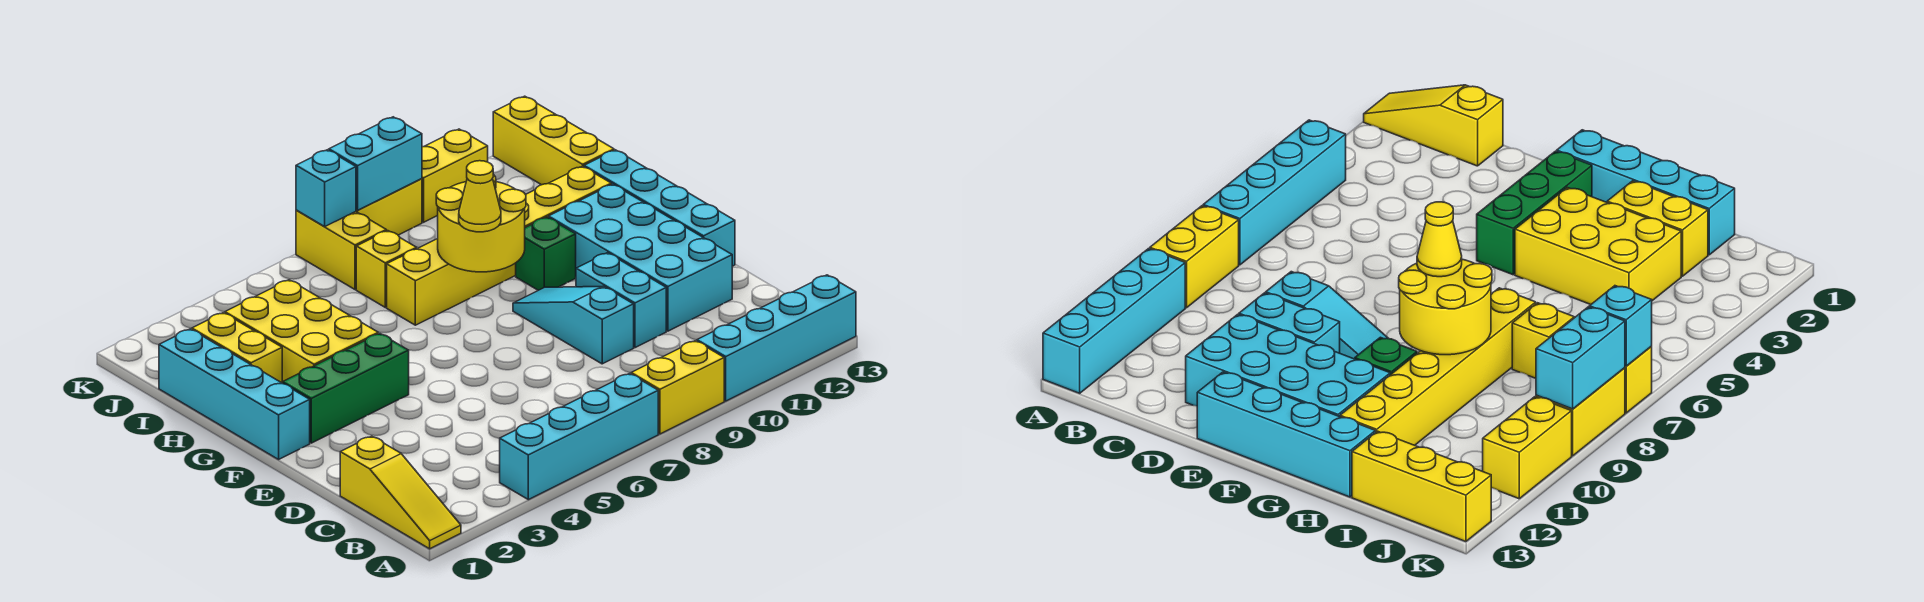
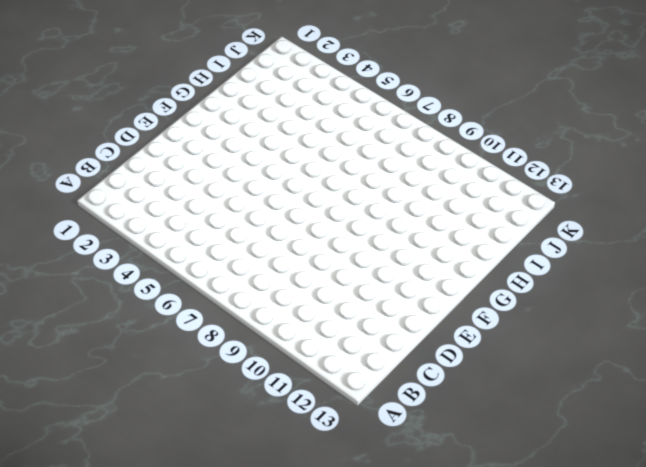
none -> yellow slope A1:C1 level 1 top C
none -> cyan brick A4:A7 level 1
none -> yellow brick A8:A9 level 1

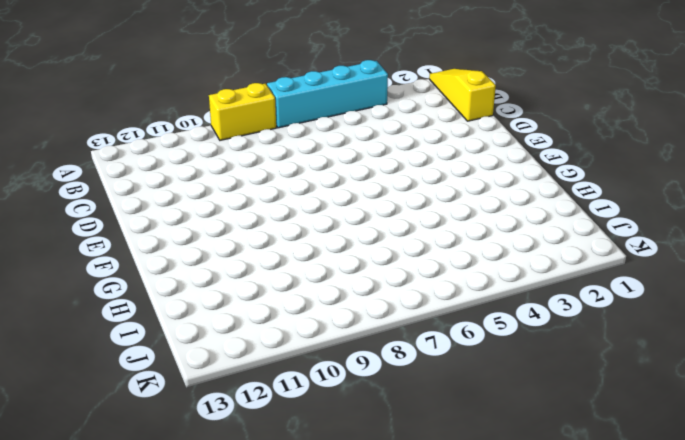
none -> cyan brick A10:A13 level 1
none -> cyan slope D9:F9 level 1 top D
none -> cyan brick D10:E10 level 1

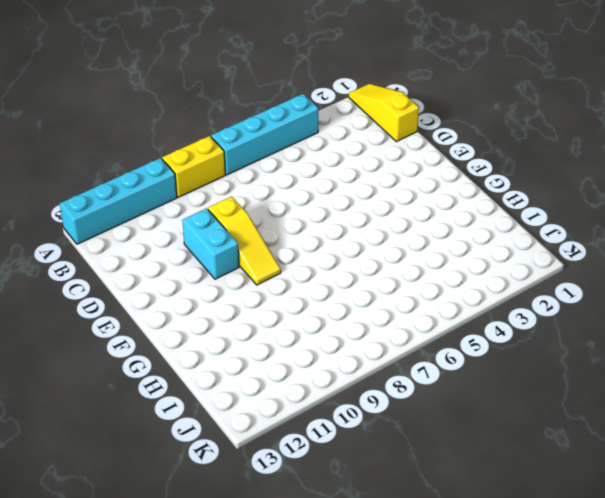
yellow slope D9:F9 level 1 top D -> cyan slope D9:F9 level 1 top D
none -> cyan brick D11:G12 level 1
none -> cyan brick E13:H13 level 1
none -> cyan brick F1:I1 level 1

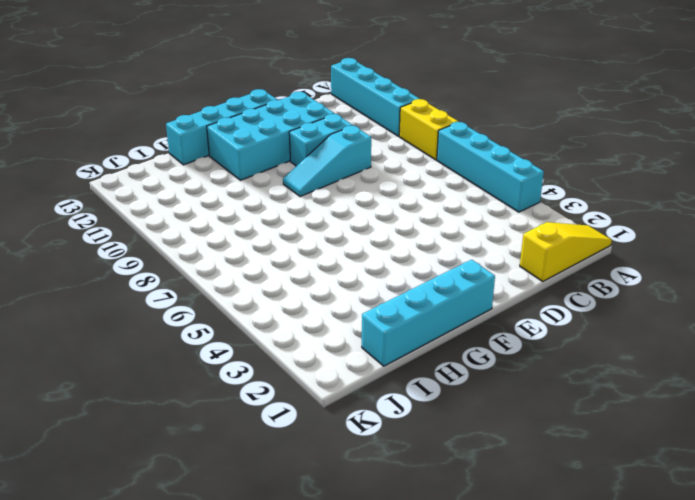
none -> green brick F2:F4 level 1
none -> yellow brick G3:I4 level 1
none -> green brick G10 level 1

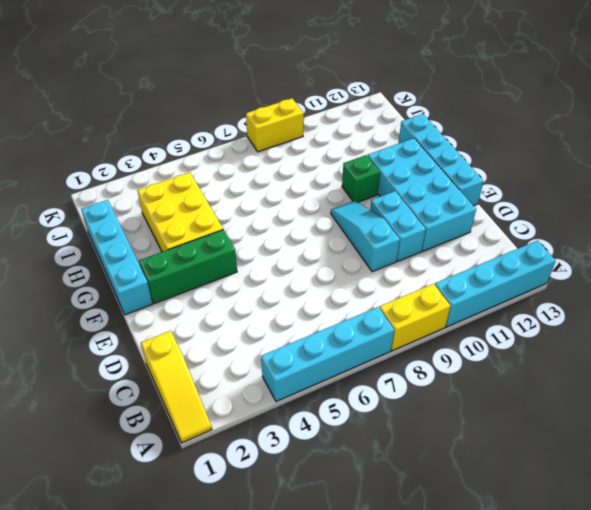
none -> yellow brick H2:I2 level 1
none -> yellow brick H7:H12 level 1
none -> yellow brick I7 level 1

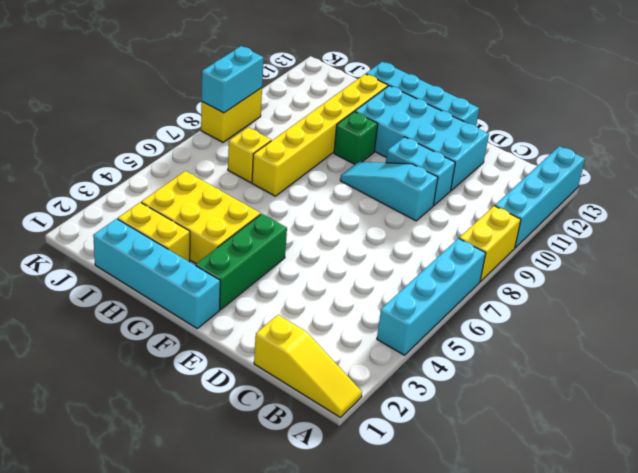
none -> yellow brick I13:K13 level 1
none -> yellow brick J7:K7 level 1
none -> yellow brick K10:K11 level 1

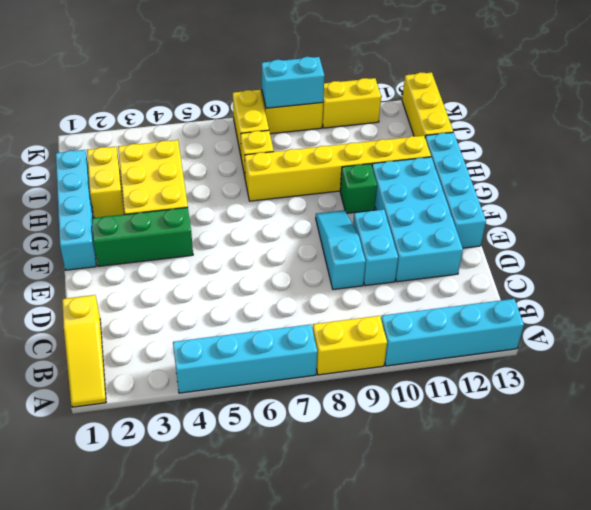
none -> yellow round brick G8:H9 level 2
none -> cyan brick K7 level 2
none -> yellow cone G8 level 3

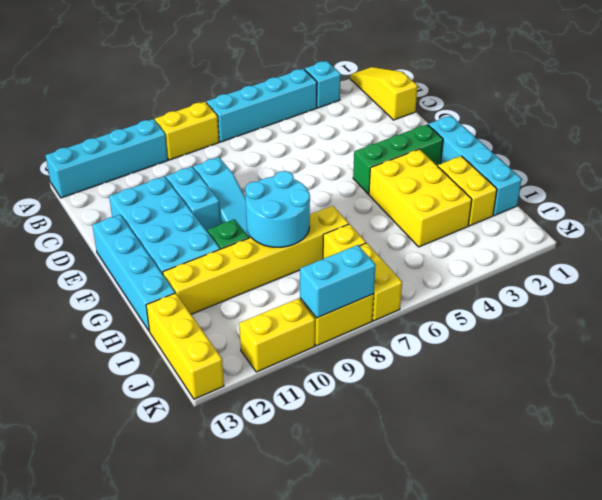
cyan brick A3 level 1 -> cyan brick K7 level 2
cyan round brick G8:H9 level 2 -> yellow round brick G8:H9 level 2
none -> yellow cone G8 level 3

